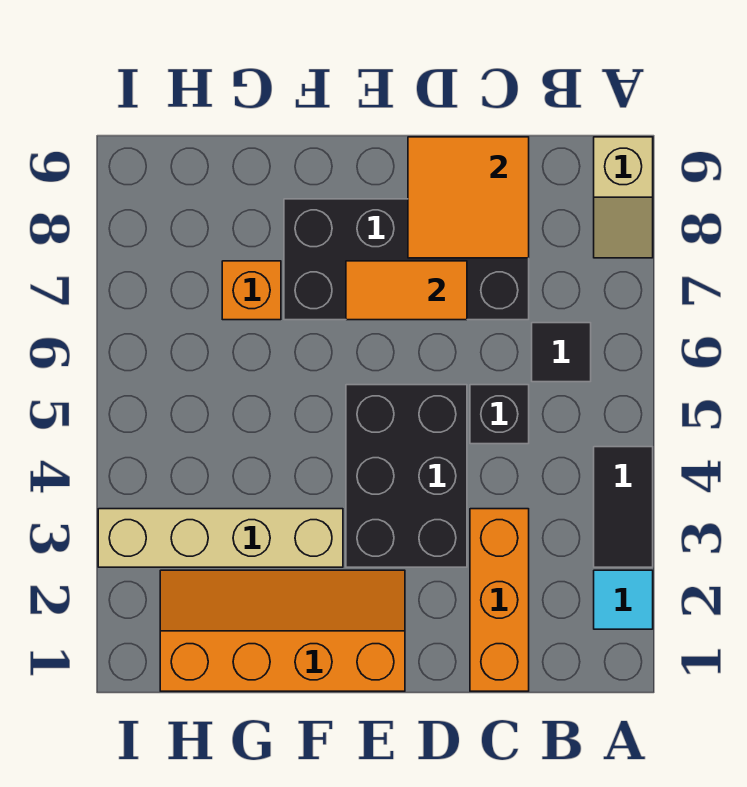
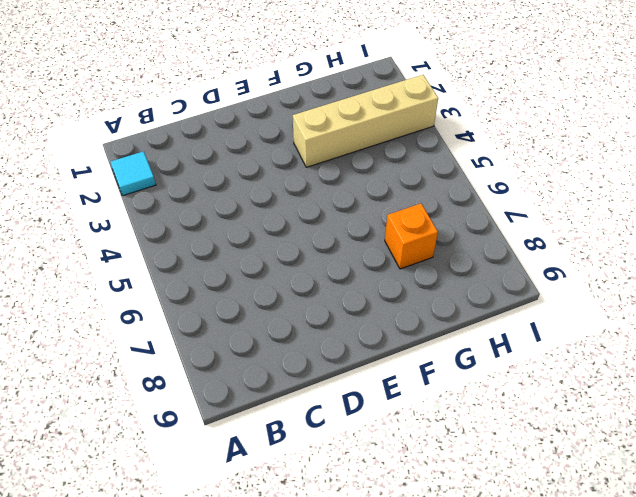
none -> black tile A3:A4 level 1
none -> tan slope A8:A9 level 1 top 9
none -> black tile B6 level 1

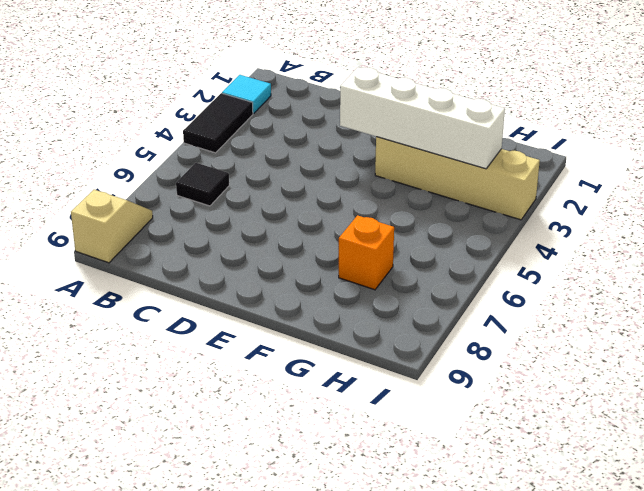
white brick E3:H3 level 2 -> none
none -> orange brick C1:C3 level 1
none -> black brick C5 level 1
none -> black brick C7:F8 level 1

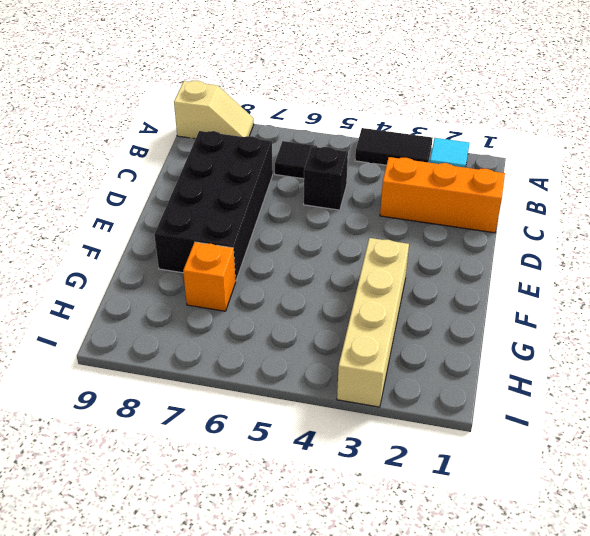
none -> black brick D3:E5 level 1
none -> orange slope E1:H2 level 1 top 1
none -> orange tile C8:D9 level 2

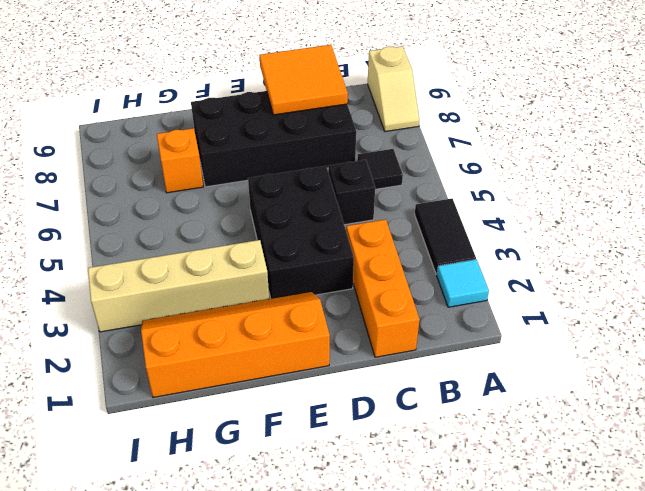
none -> orange tile D7:E7 level 2

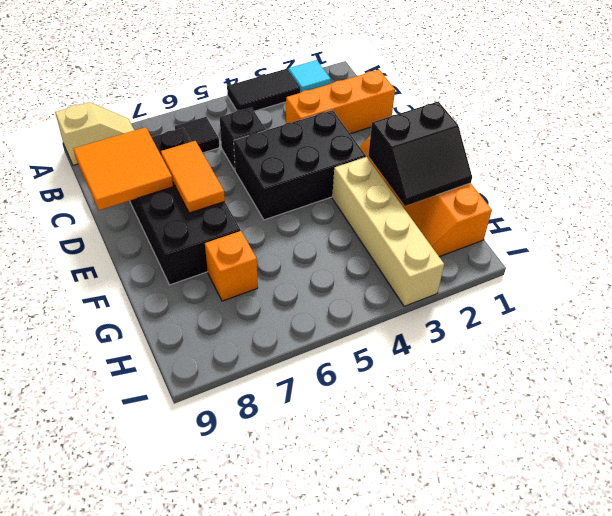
black slope F1:G2 level 2 top F -> none

